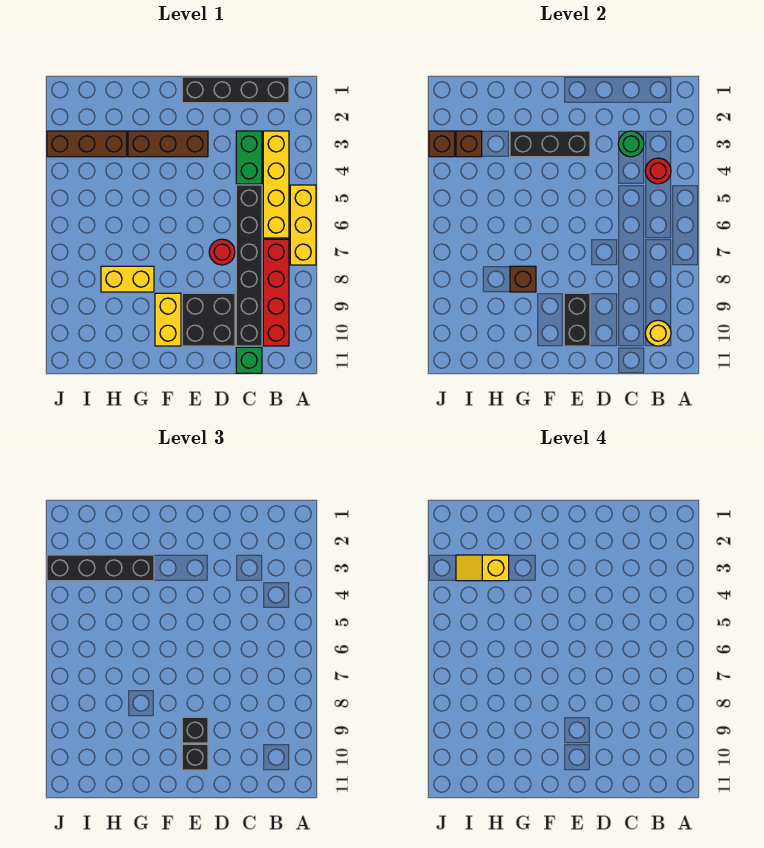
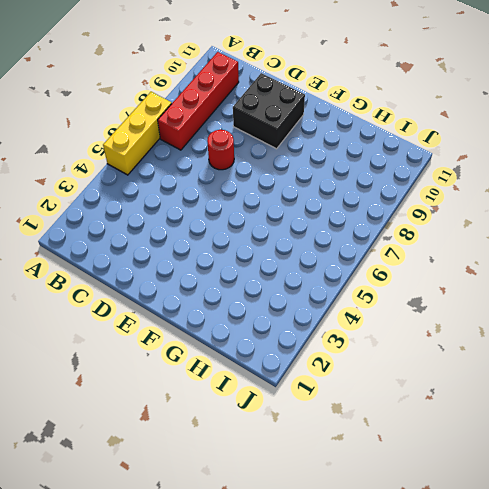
none -> black brick B1:E1 level 1
none -> yellow brick B3:B6 level 1
none -> green brick C3:C4 level 1

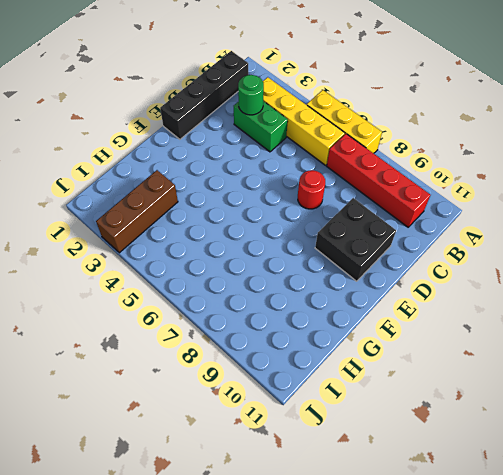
none -> black brick C5:C10 level 1
none -> green brick C11 level 1
none -> brown brick E3:G3 level 1

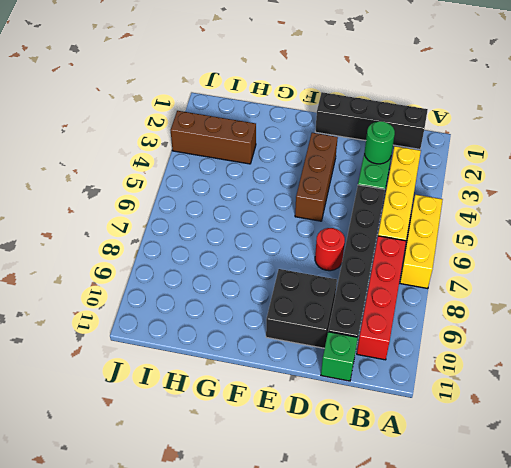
brown brick E3:E5 level 1 -> brown brick E3:G3 level 1
none -> yellow brick F9:F10 level 1
none -> yellow brick G8:H8 level 1
none -> red round brick B4 level 2

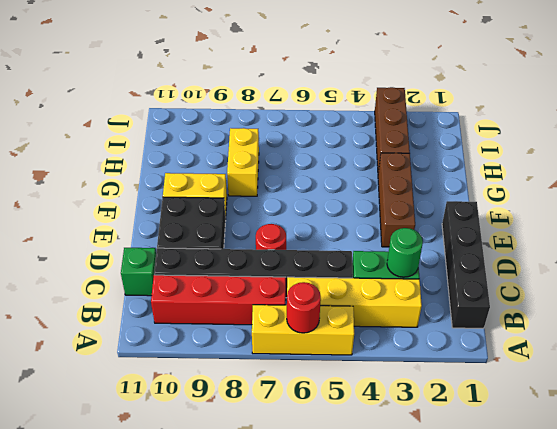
red round brick A6 level 2 -> red round brick B4 level 2
none -> yellow round brick B10 level 2
none -> black brick E3:G3 level 2
none -> black brick E9:E10 level 2

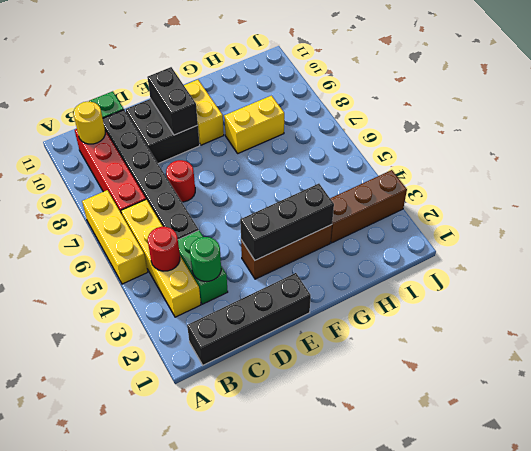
none -> brown brick G8 level 2
none -> brown brick I3 level 2
none -> brown brick J3 level 2

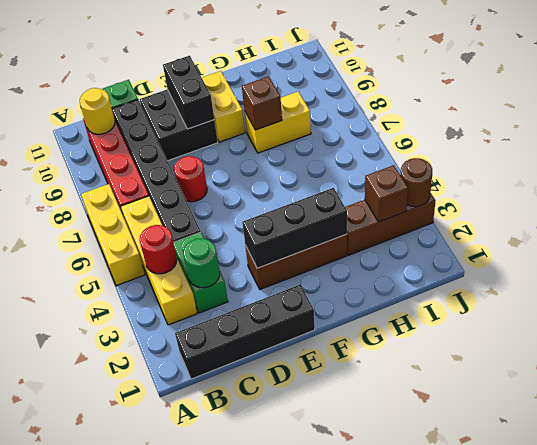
brown round brick J3 level 2 -> brown brick J3 level 2
none -> black brick E9 level 3
none -> black brick E10 level 3
none -> black brick G3:J3 level 3

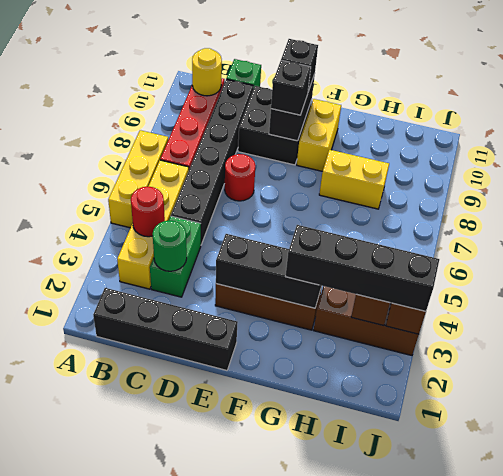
none -> brown brick G8 level 2
none -> yellow slope H3:I3 level 4 top H

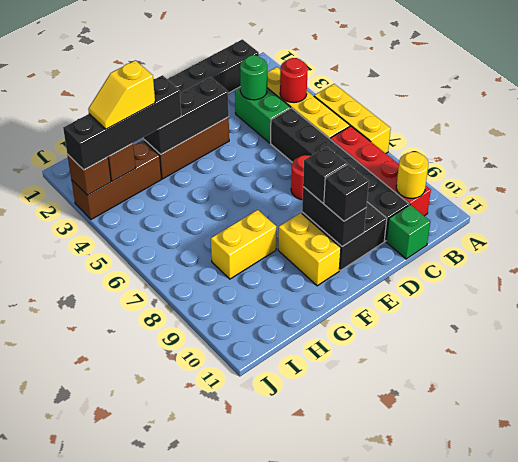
none -> brown brick G8 level 2

